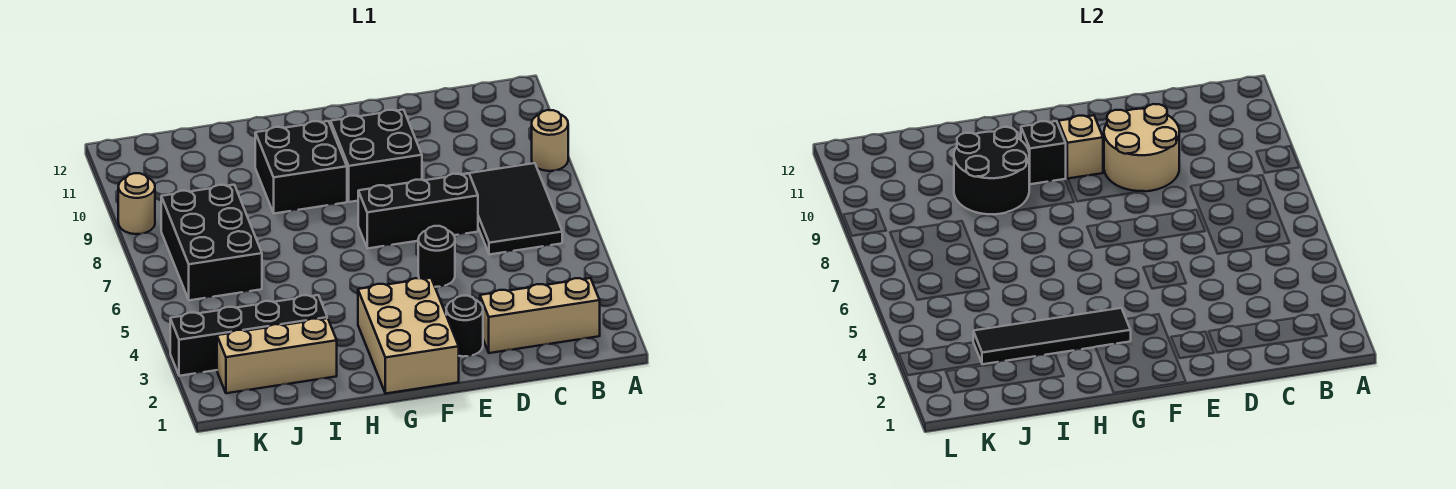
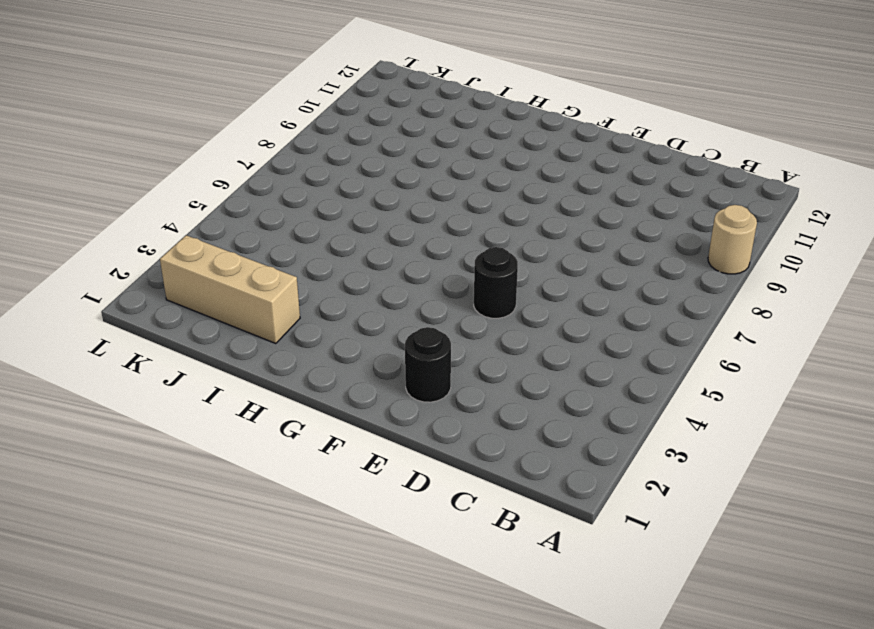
none -> tan brick B2:D2 level 1
none -> black tile B6:C8 level 1
none -> black brick D7:F7 level 1

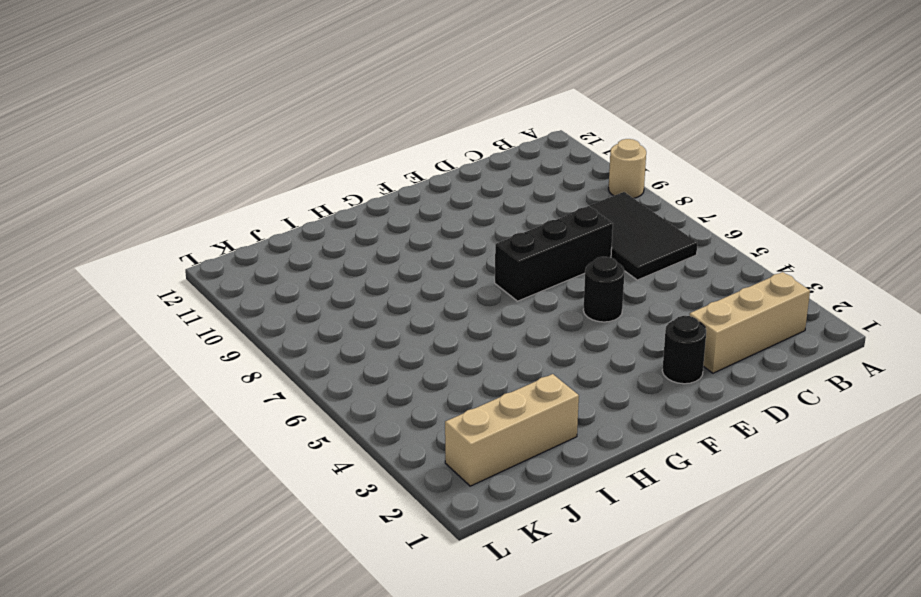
none -> black brick E9:F10 level 1
none -> tan brick F1:G3 level 1
none -> black brick G9:H10 level 1

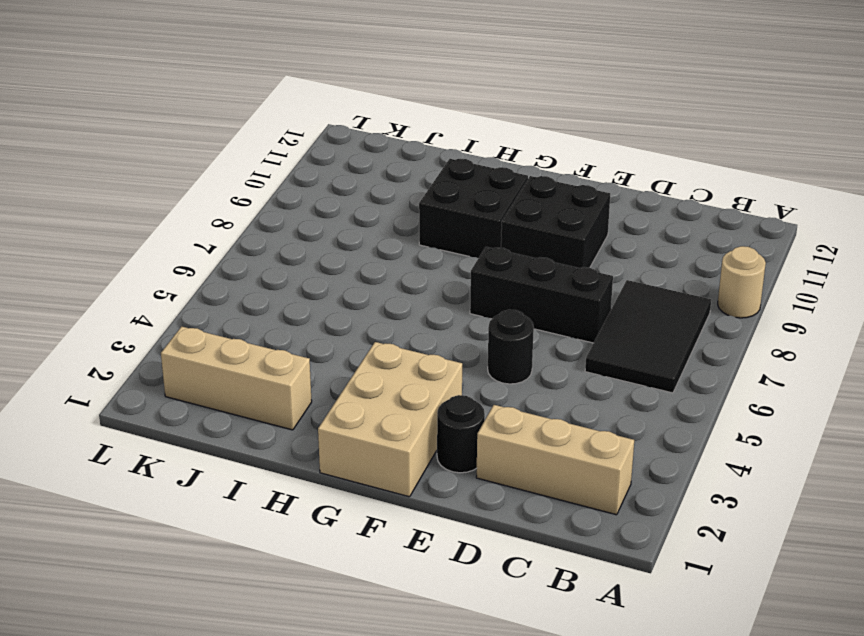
none -> black brick I3:L3 level 1
none -> black brick J6:K8 level 1
none -> tan round brick L9 level 1

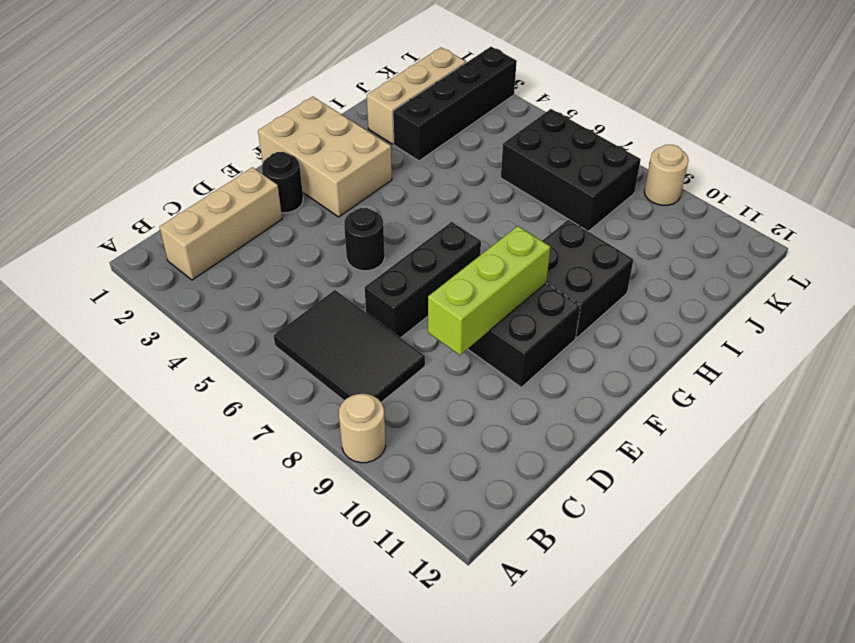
lime brick D9:F9 level 2 -> tan round brick D9:E10 level 2
none -> tan brick F10 level 2
none -> black tile G3:J3 level 2
none -> black brick G10 level 2

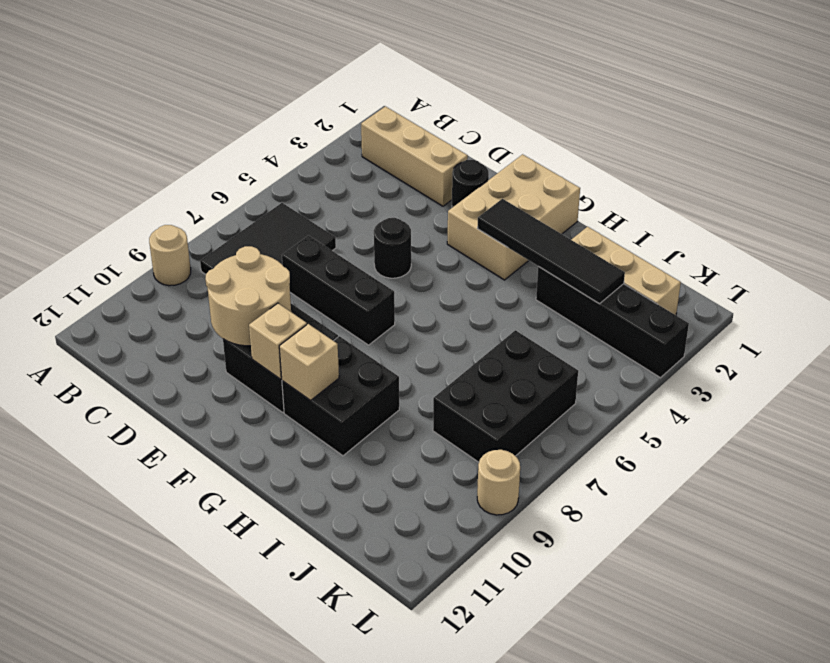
tan brick G10 level 2 -> black brick G10 level 2
none -> black round brick H9:I10 level 2

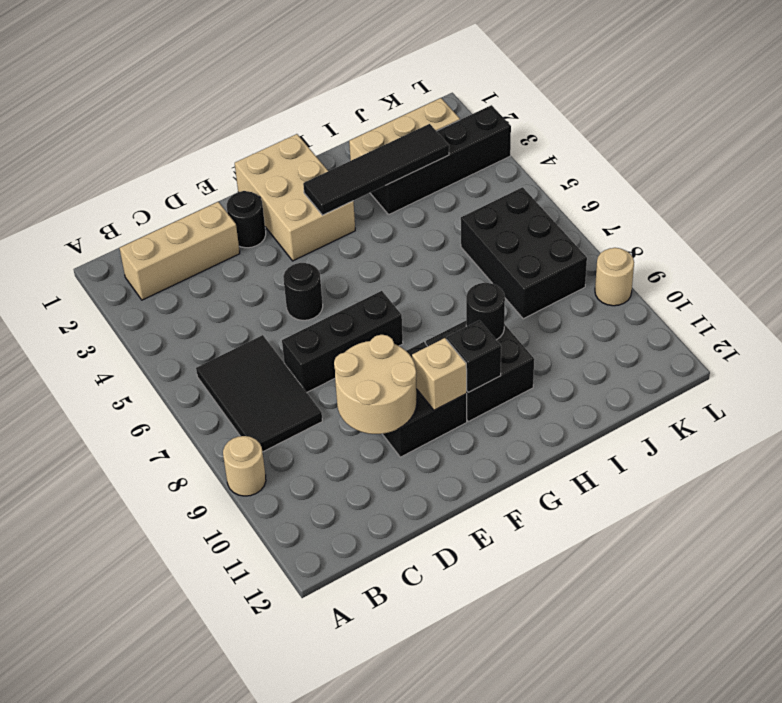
black round brick H9 level 2 -> black round brick H9:I10 level 2

